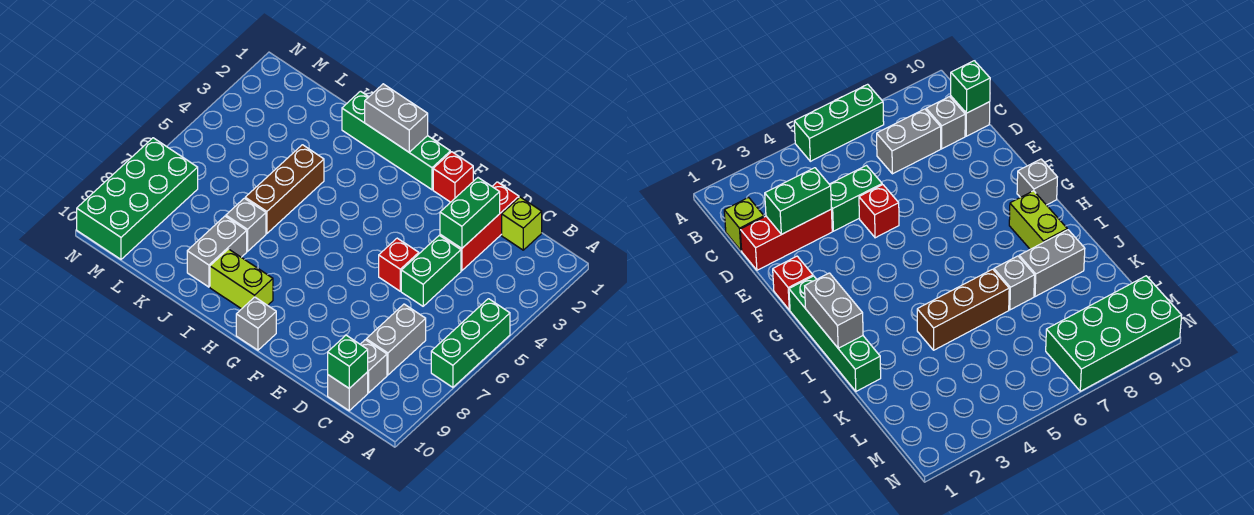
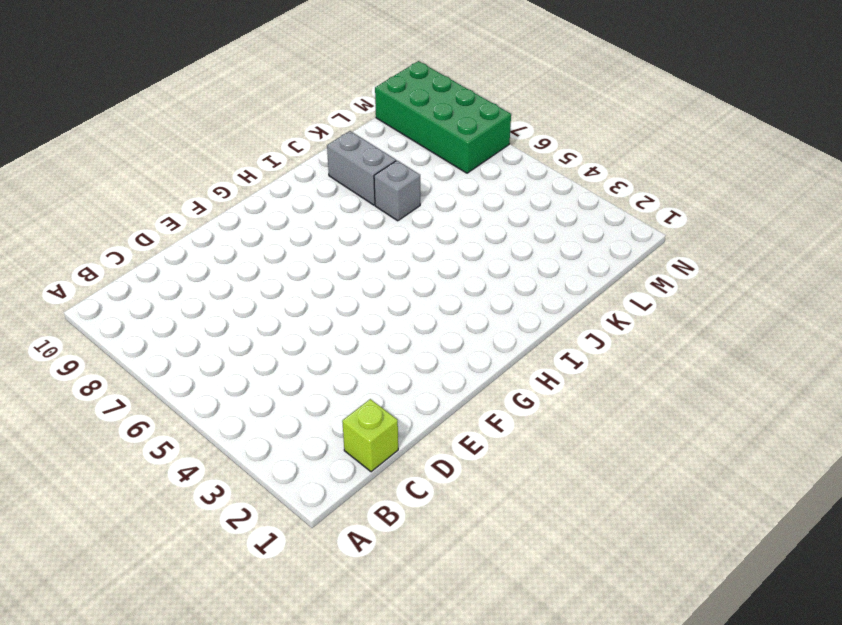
none -> green brick A5:A7 level 1
none -> grey brick C7:C8 level 1
none -> grey brick C9 level 1

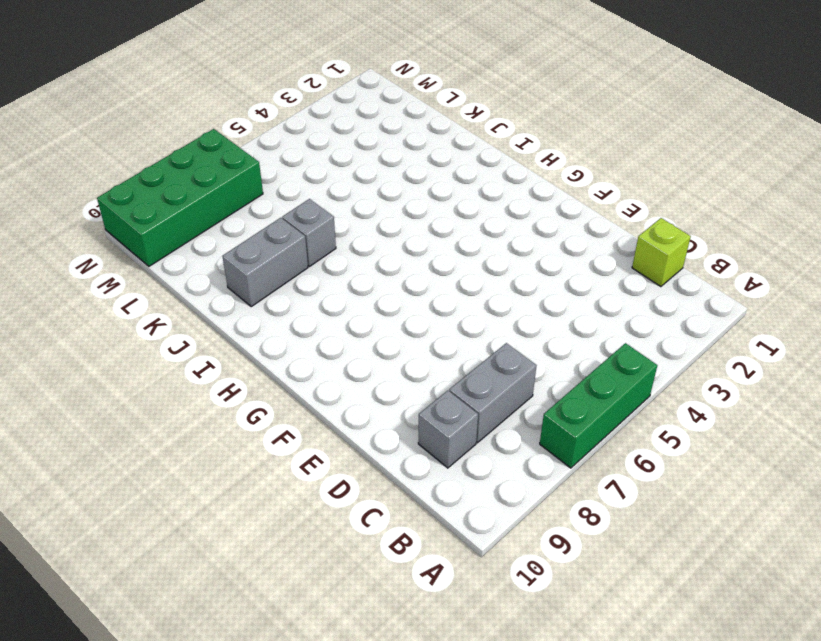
none -> grey brick C10 level 1
none -> red brick D1:D3 level 1
none -> green brick D4:D5 level 1

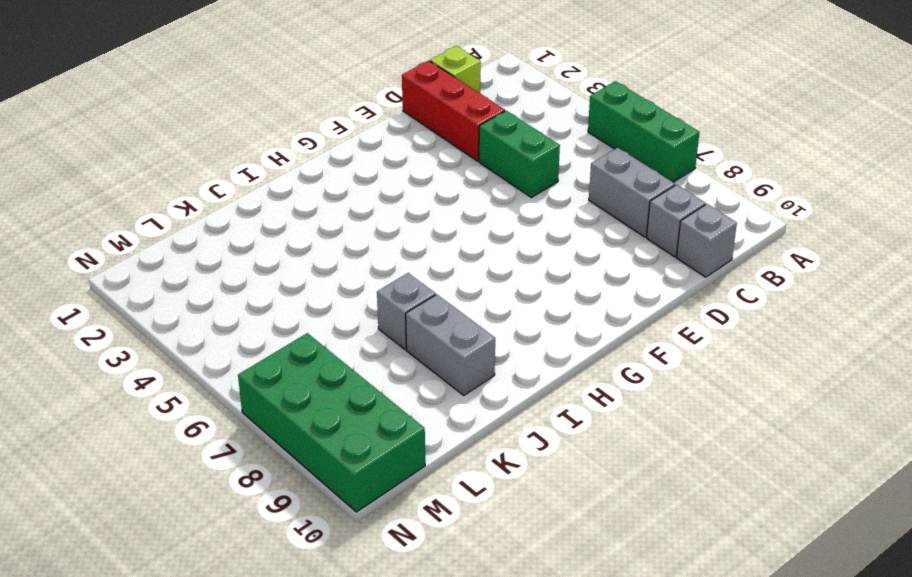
none -> red brick E5 level 1
none -> red brick F1 level 1
none -> green brick G1:J1 level 1

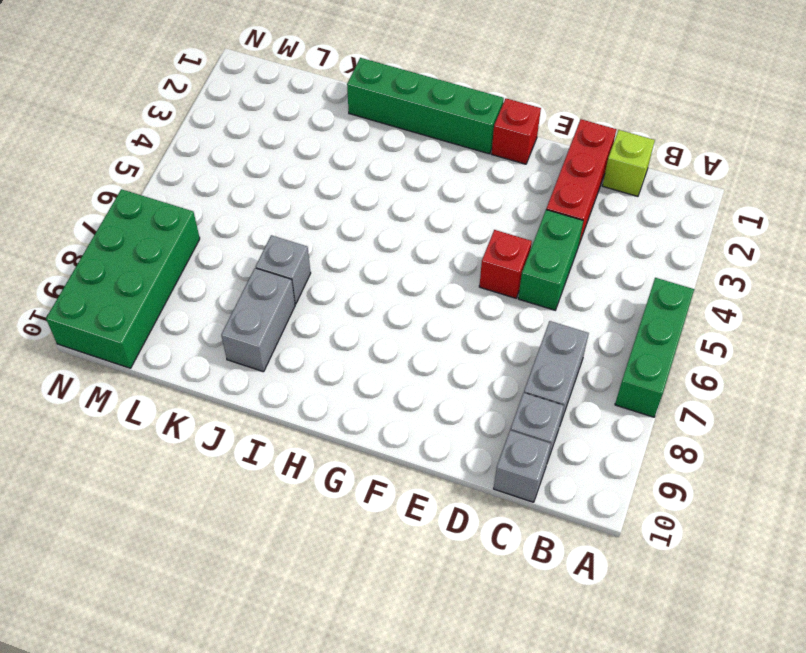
none -> grey brick G10 level 1
none -> lime brick H9:I9 level 1
none -> brown brick J4:J6 level 1

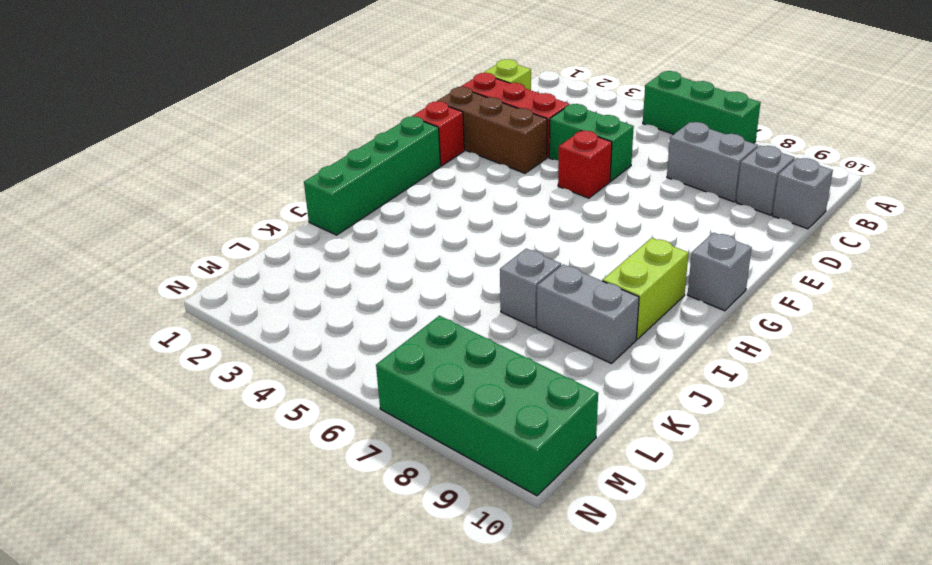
brown brick E1:E3 level 1 -> brown brick J4:J6 level 1
none -> green brick C10 level 2
none -> green brick D2:D3 level 2
none -> grey brick H1:I1 level 2

